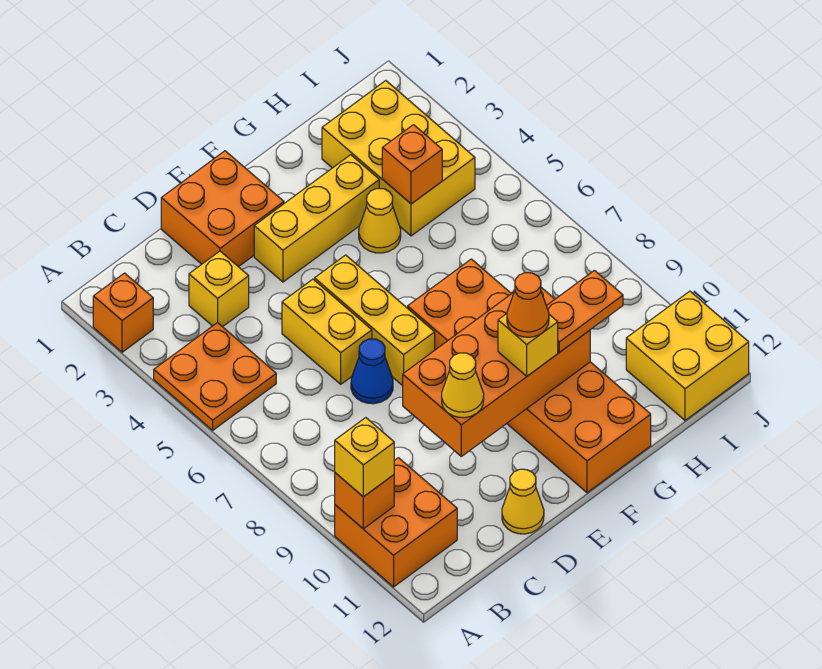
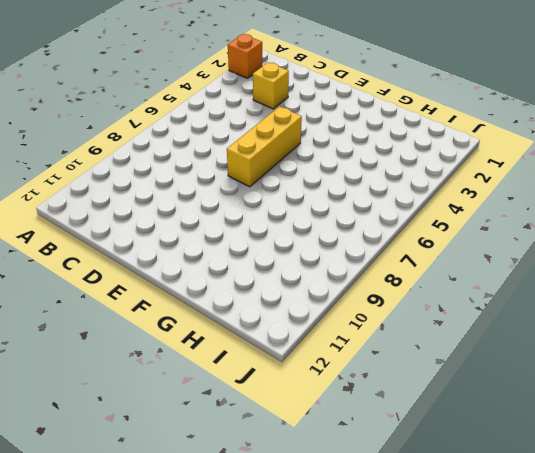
none -> orange plate A4:B5 level 1
none -> orange brick A10:B11 level 1
none -> orange brick D1:E2 level 1

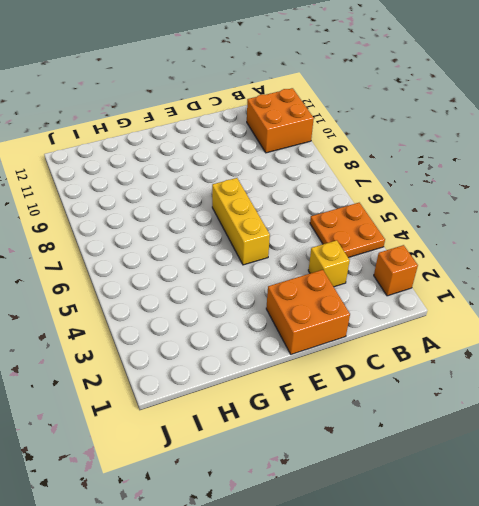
none -> yellow brick D5:D6 level 1
none -> blue cone D7 level 1
none -> yellow cone D12 level 1

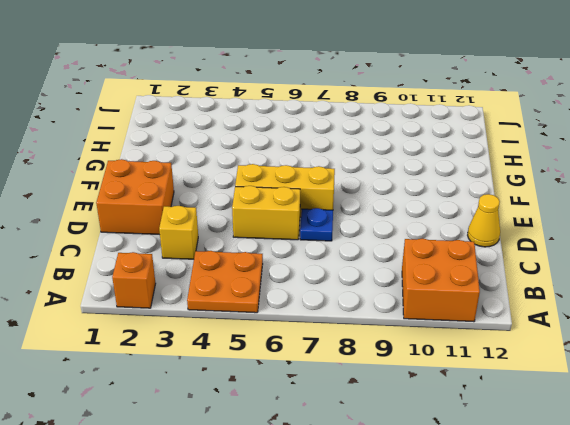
blue plate D7 level 1 -> blue cone D7 level 1
none -> yellow brick E3:G3 level 1
none -> orange brick F7:G12 level 1
none -> yellow cone G4 level 1

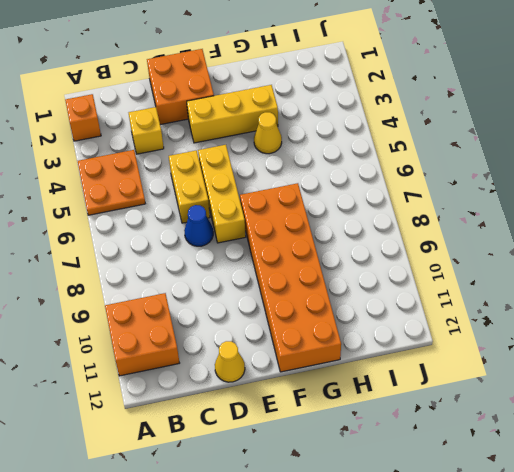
none -> yellow brick H2:I4 level 1
none -> yellow brick I11:J12 level 1
none -> orange brick A10 level 2

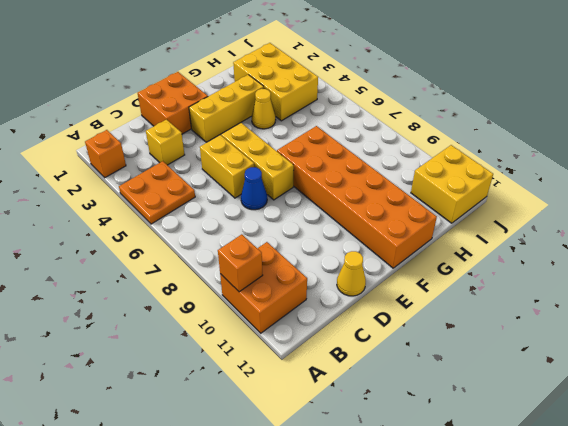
none -> orange brick D9:G10 level 2
none -> orange brick H4 level 2
none -> yellow brick A10 level 3

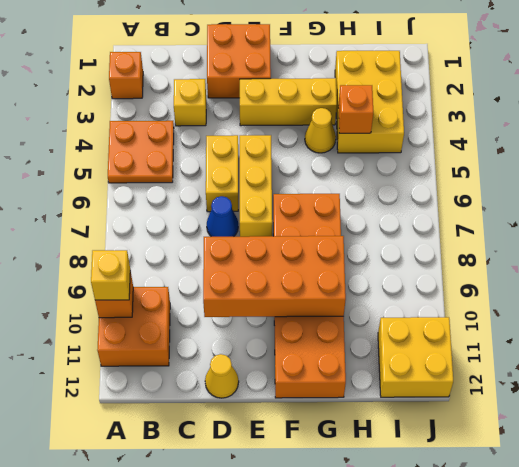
none -> yellow cone D10 level 3
none -> yellow brick F10 level 3
none -> orange plate G10:H10 level 3

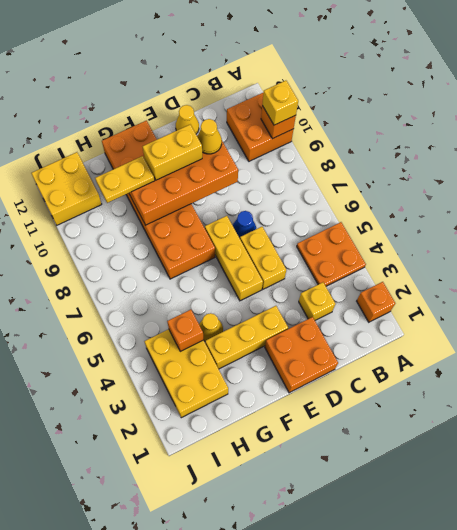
yellow brick E10:F10 level 3 -> yellow brick F10 level 3
yellow plate G10:H10 level 3 -> orange plate G10:H10 level 3
none -> orange cone F10 level 4

